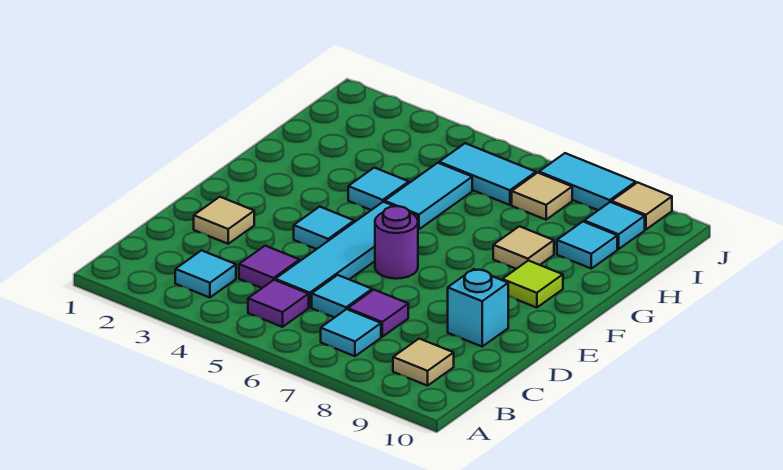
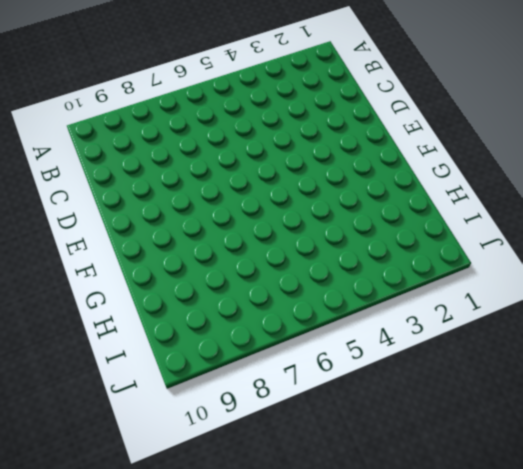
none -> cyan tile B3 level 1
none -> purple tile B5 level 1
none -> cyan tile B7 level 1

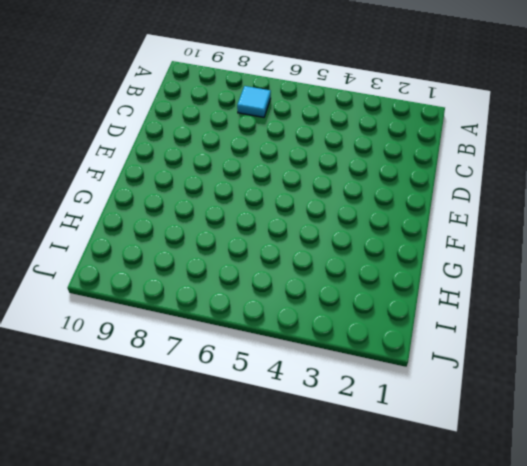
none -> cyan tile B3 level 1
none -> purple tile B5 level 1
none -> tan tile B9 level 1

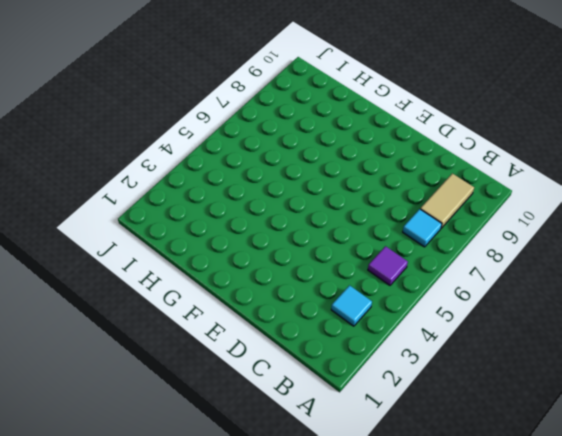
tan tile B8:B9 level 1 -> tan tile B9 level 1
none -> purple tile C4 level 1
none -> cyan tile C5:F5 level 1
none -> cyan tile C6 level 1

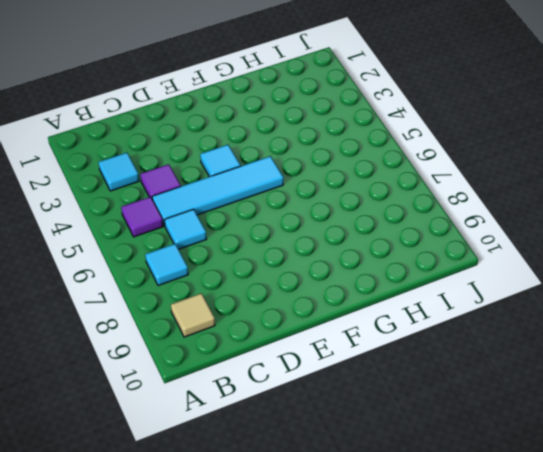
none -> purple tile C7 level 1
none -> tan tile D2 level 1
none -> cyan brick D9 level 1

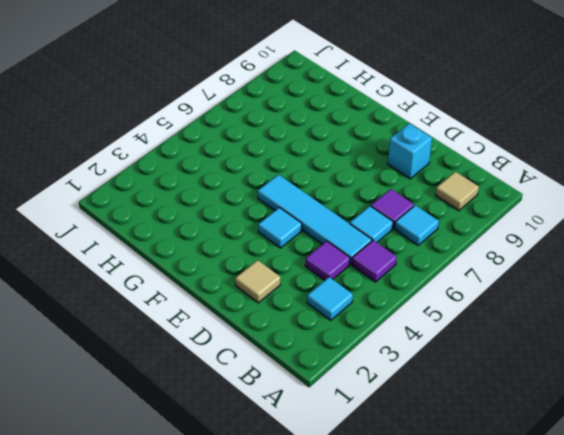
none -> purple round brick E6 level 1
none -> lime tile F9 level 1
none -> cyan tile G4 level 1

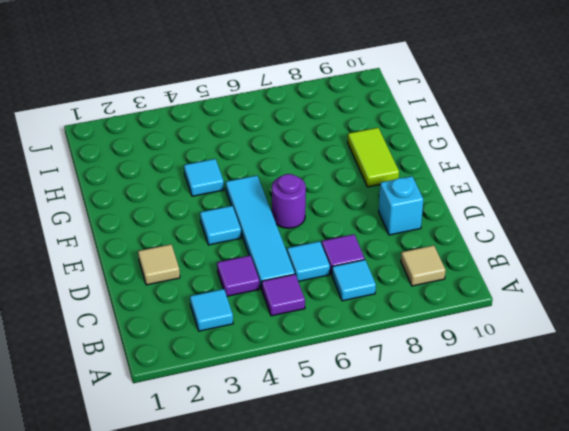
lime tile F9:G9 level 1 -> lime tile F9 level 1
none -> cyan tile G5:H5 level 1
none -> tan tile G8 level 1
none -> cyan tile H9 level 1

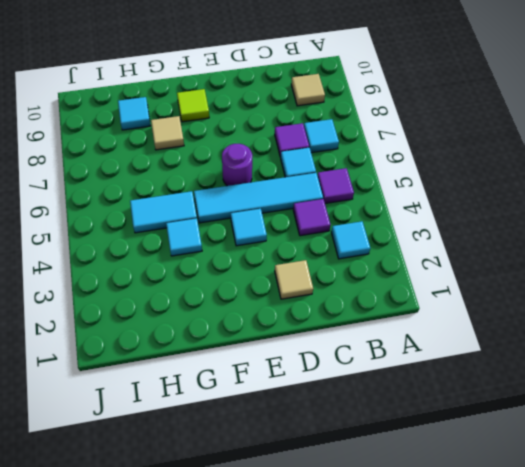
none -> cyan brick D9 level 1
none -> cyan tile I5:I6 level 1
none -> tan tile I7 level 1

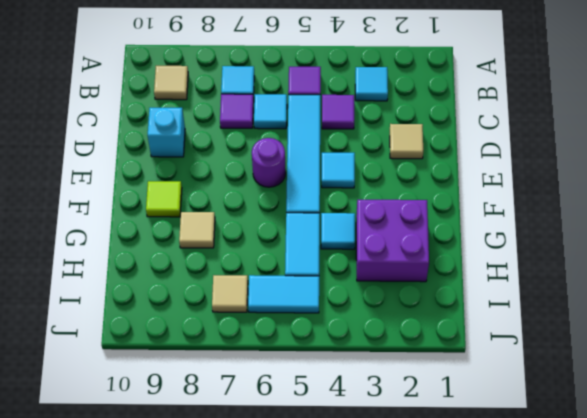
purple brick G2:H3 level 1 -> none
none -> cyan tile H9 level 1
none -> cyan tile I9 level 1
none -> cyan tile J7:J8 level 1

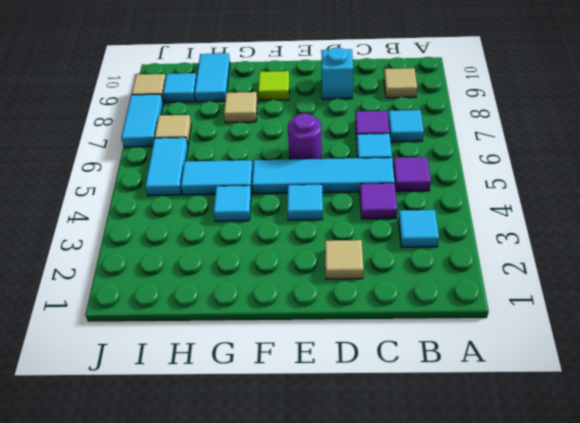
cyan tile H9:H10 level 1 -> cyan tile H9 level 1

